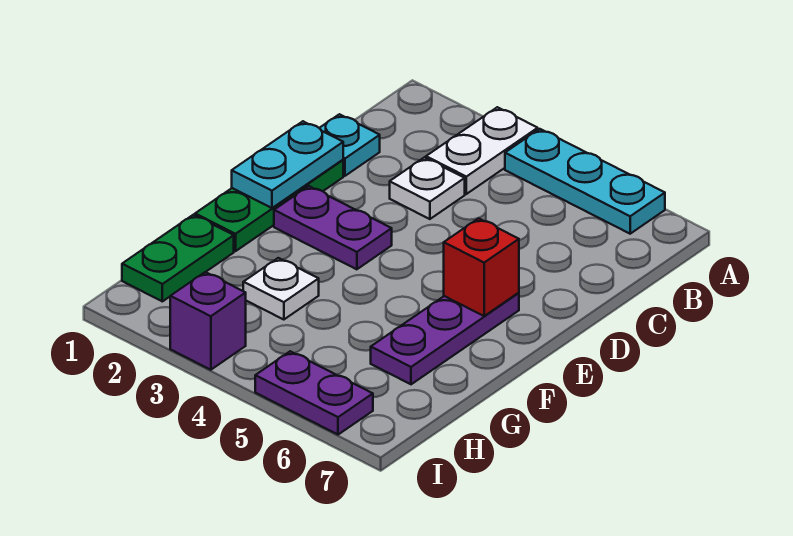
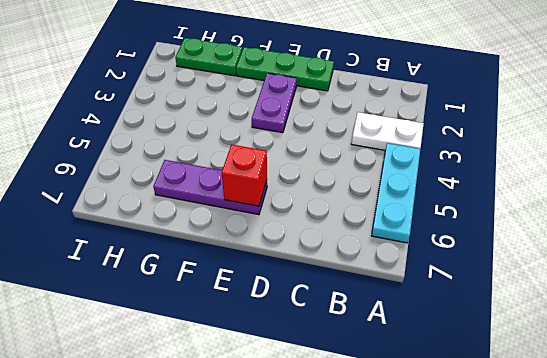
none -> cyan plate C1 level 1
none -> white plate C3 level 1
none -> white plate G3 level 1

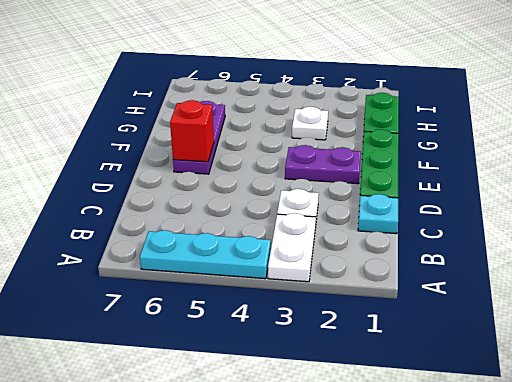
none -> purple brick I3 level 1
none -> purple plate I5:I6 level 1
none -> cyan plate D1:E1 level 2

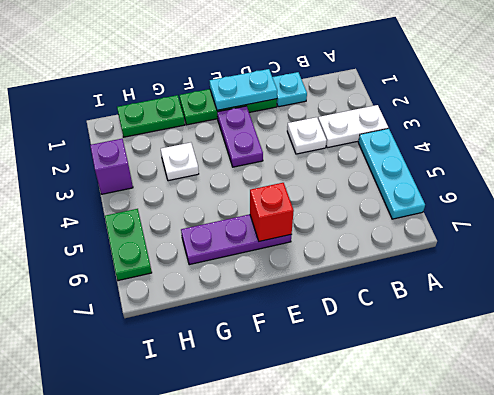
green plate I5:I6 level 1 -> purple plate I5:I6 level 1

